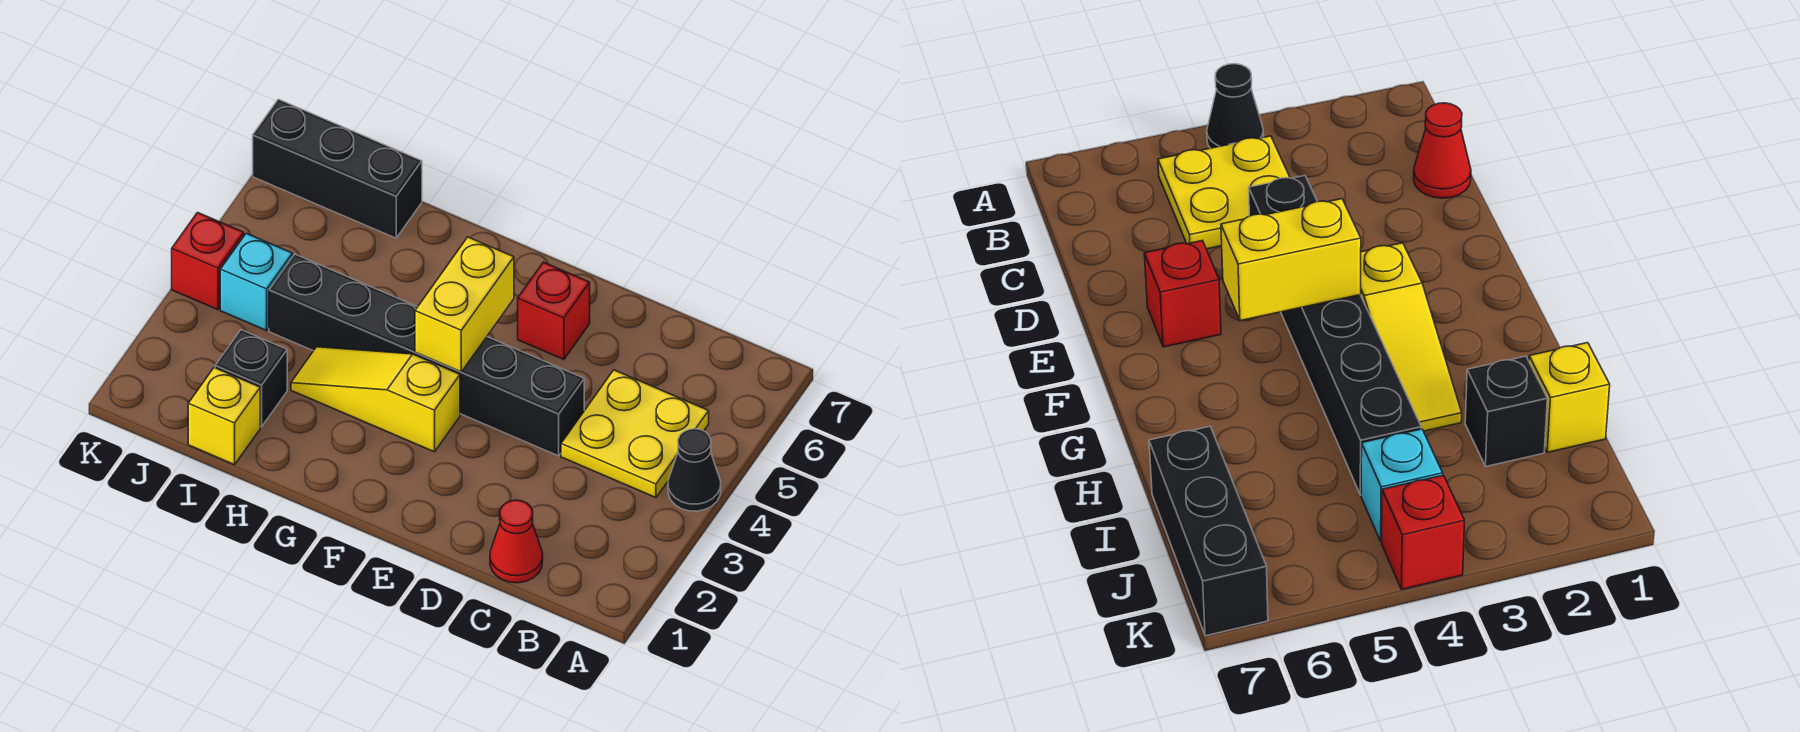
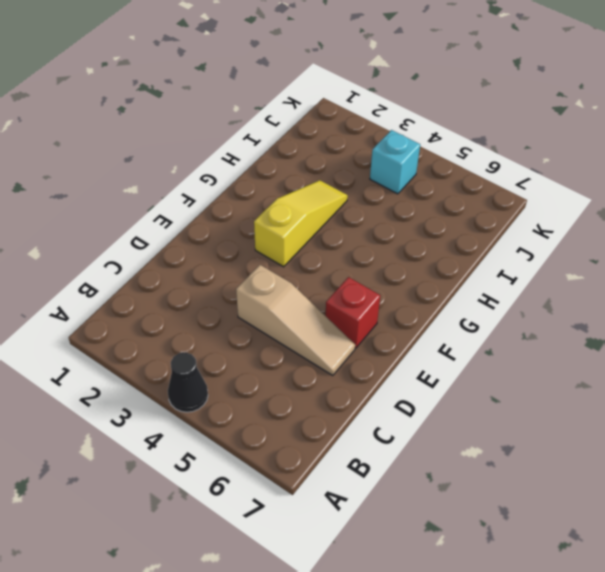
tan slope D4:D6 level 1 top 4 -> black brick D4:I4 level 1
none -> yellow plate B4:C5 level 1
none -> red cone C1 level 1
none -> yellow brick I1 level 1

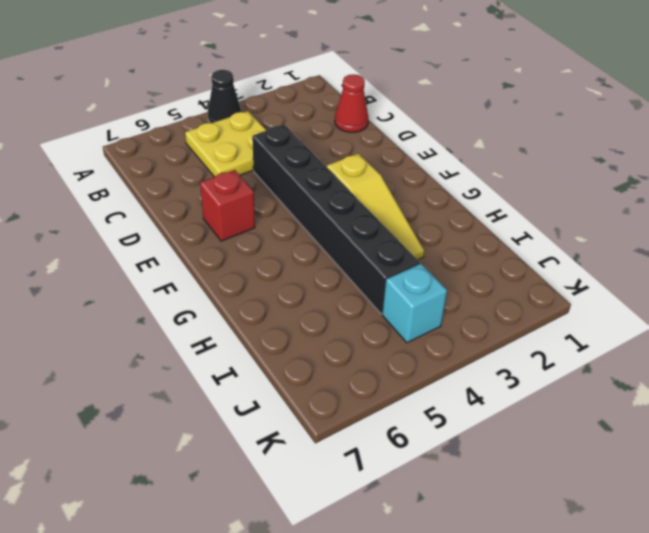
none -> yellow brick I1 level 1
none -> black brick I2 level 1
none -> black brick I7:K7 level 1

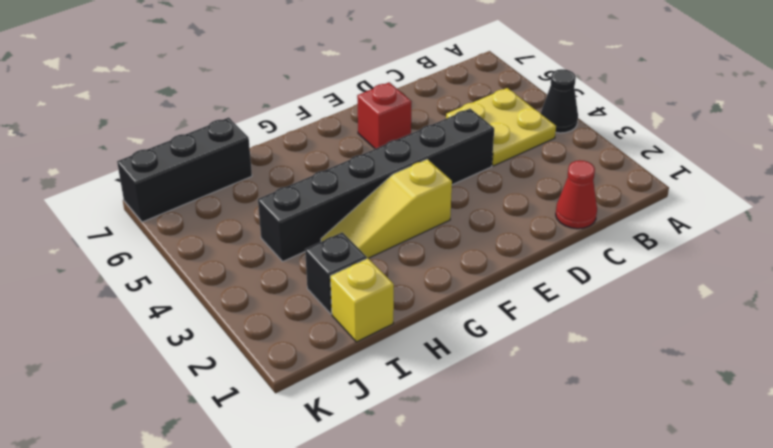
none -> cyan brick J4 level 1
none -> red brick K4 level 1
none -> yellow brick F4:F5 level 2

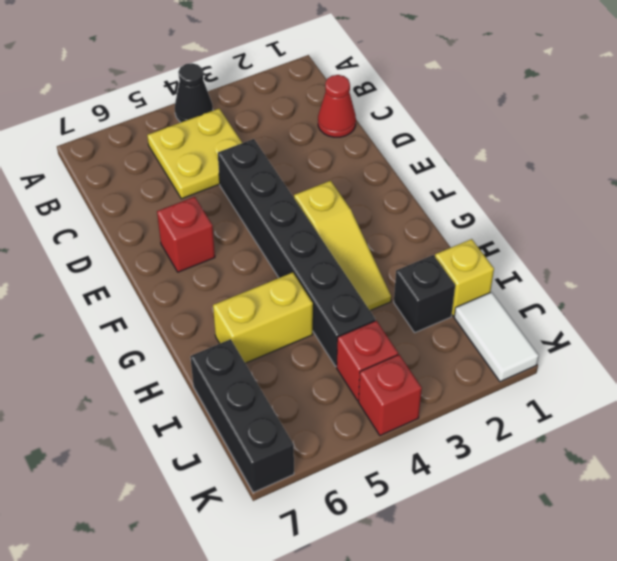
yellow brick H5:H6 level 1 -> yellow brick F4:F5 level 2
white tile J1:K1 level 1 -> none
red brick J4 level 1 -> cyan brick J4 level 1

